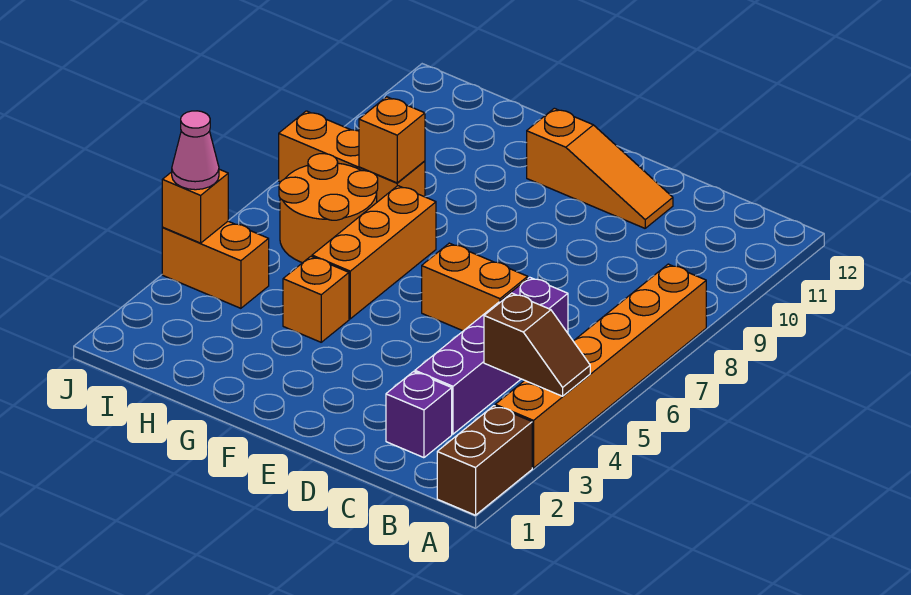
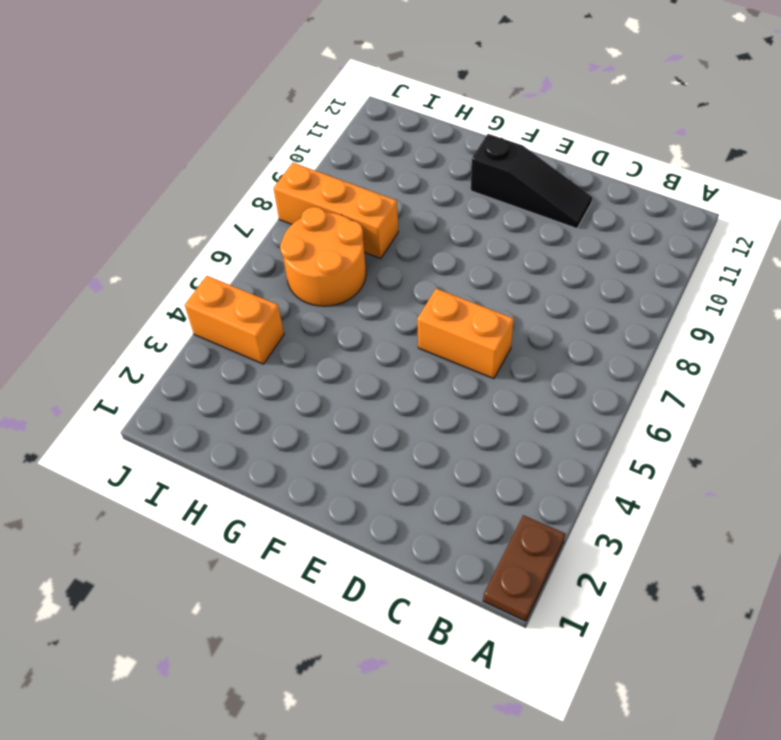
brown plate A1:A2 level 1 -> brown brick A1:A2 level 1
black slope D11:F11 level 1 top F -> orange slope D11:F11 level 1 top F
none -> orange brick A3:A8 level 1
none -> purple brick C2 level 1
none -> purple brick C3:C6 level 1

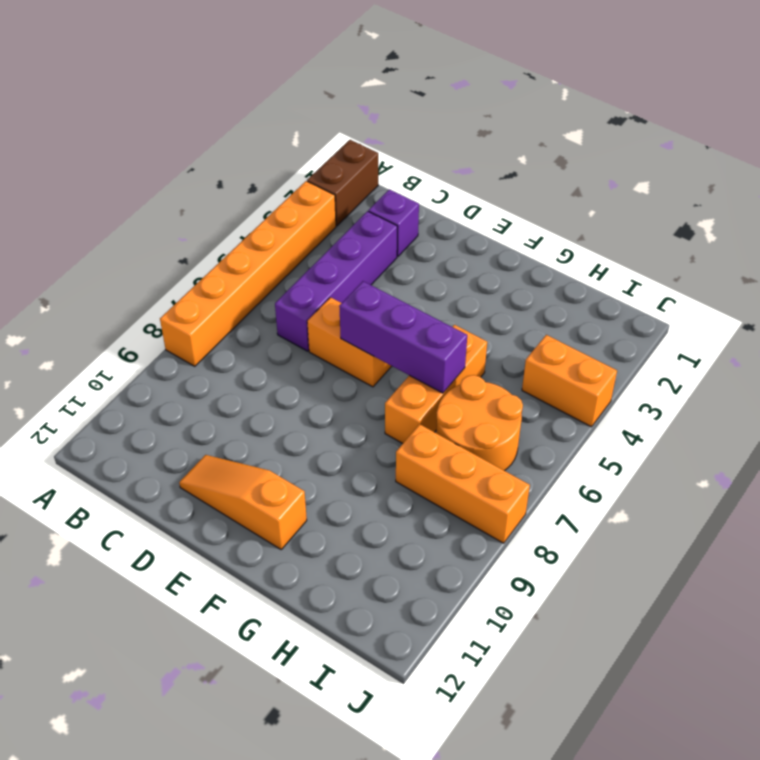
purple brick E6:G6 level 2 -> none
none -> orange brick G4 level 1
none -> brown slope A4:B4 level 2 top B
none -> orange brick H8 level 2

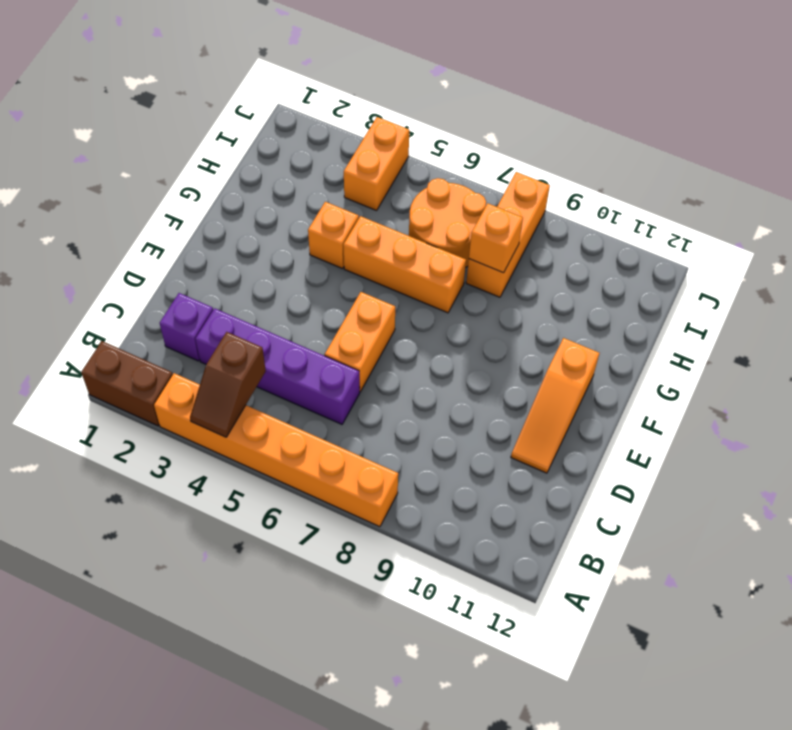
none -> orange brick J4 level 2
none -> pink cone J4 level 3

